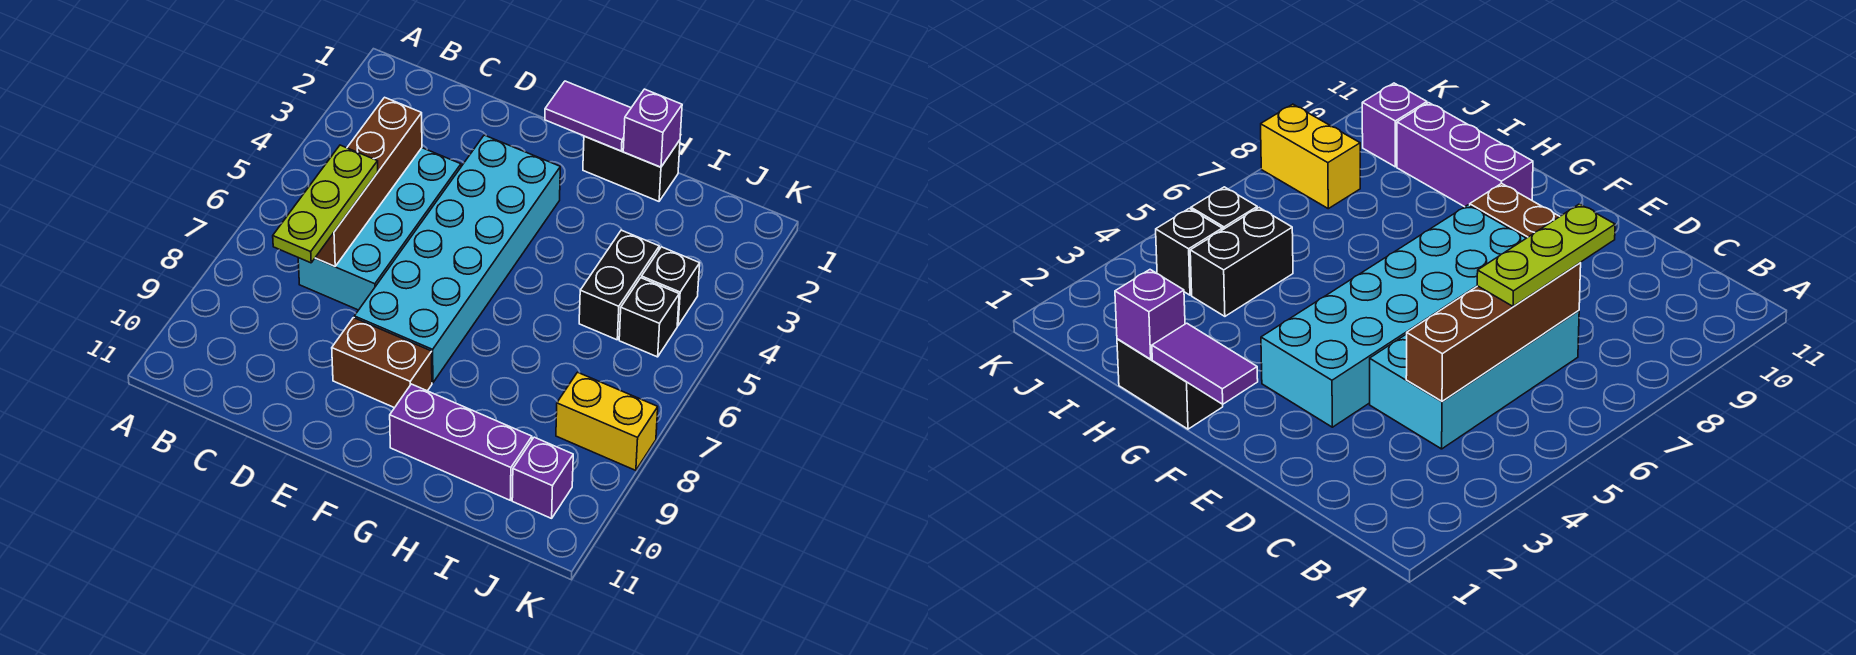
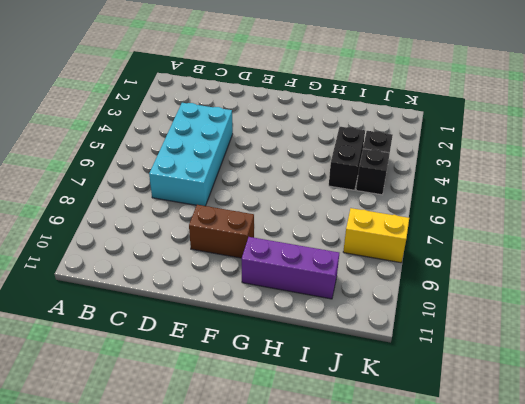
none -> cyan brick E3:F8 level 1
none -> black brick G1:H1 level 1
none -> purple brick J10 level 1

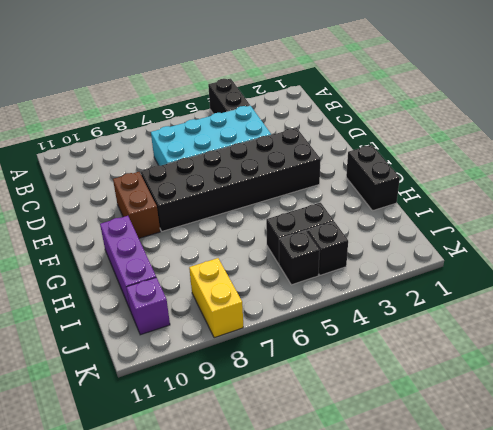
black brick A4:B4 level 1 -> none
black brick E3:F8 level 1 -> cyan brick E3:F8 level 1
none -> brown brick C4:C7 level 2
none -> purple tile F1:G1 level 2
none -> purple brick H1 level 2

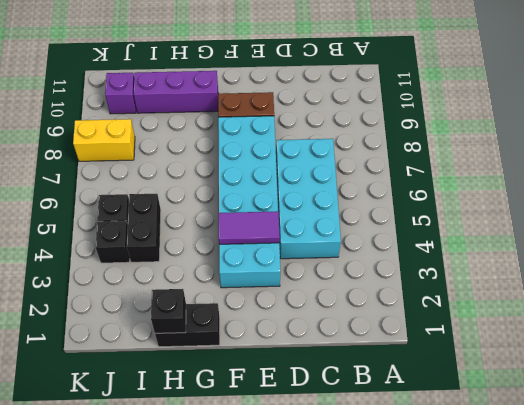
purple tile E4:F4 level 2 -> purple tile F1:G1 level 2
black brick H1 level 2 -> purple brick H1 level 2
none -> brown brick C4:C7 level 2
none -> lime plate C6:C8 level 3

